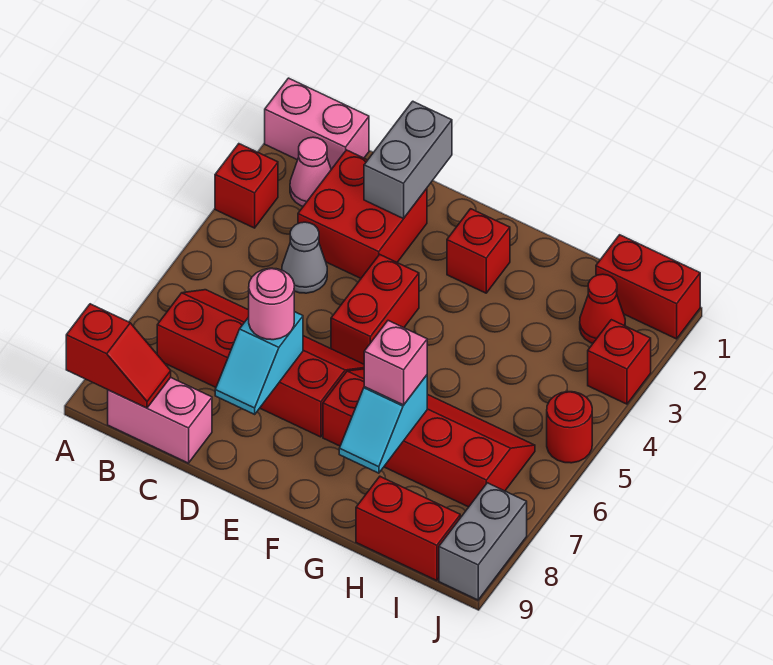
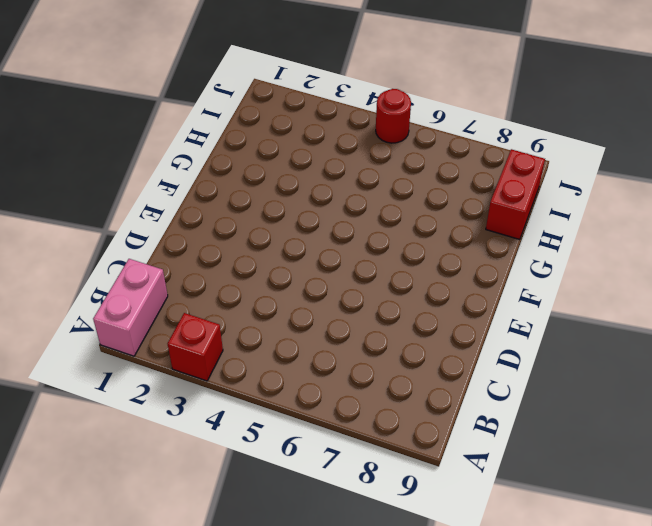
none -> pink cone B2 level 1
none -> red slope B6:E7 level 1 top 7
none -> pink brick B9:C9 level 1

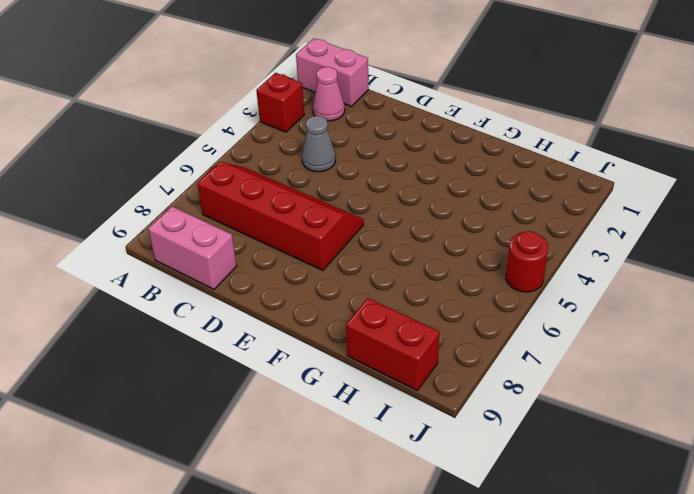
none -> red brick C2:D3 level 1
none -> red brick E4:E5 level 1
none -> red brick F2 level 1

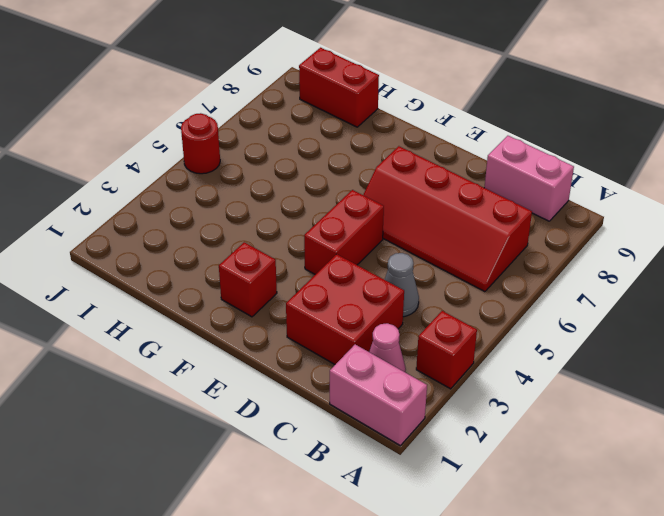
none -> red slope F6:I7 level 1 top 7
none -> red brick I1:J1 level 1
none -> red cone I2 level 1

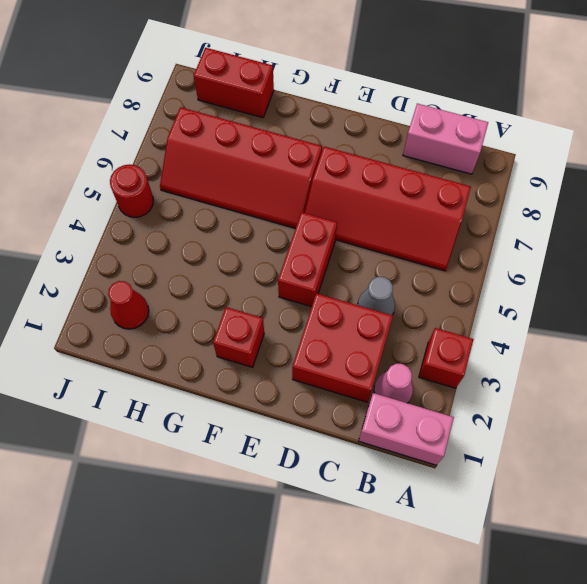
none -> red brick I1:J1 level 1
none -> red brick J3 level 1
none -> grey brick J8:J9 level 1

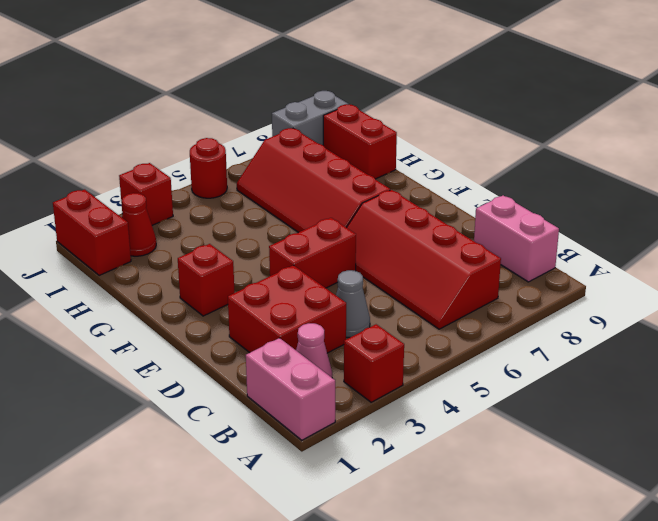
none -> red slope A9:B9 level 2 top A
none -> grey brick D1:D2 level 2
none -> cyan slope D7:D8 level 2 top 7

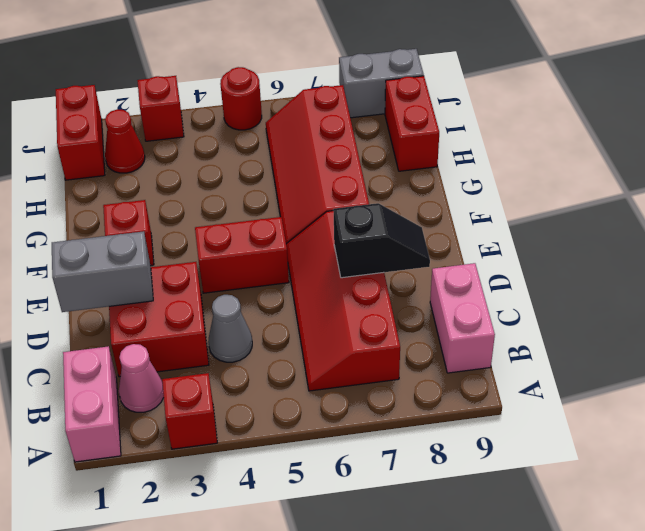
black slope D7:D8 level 2 top 7 -> cyan slope D7:D8 level 2 top 7
none -> red slope A9:B9 level 2 top A
none -> cyan slope G7:G8 level 2 top 7
none -> pink round brick D7 level 3

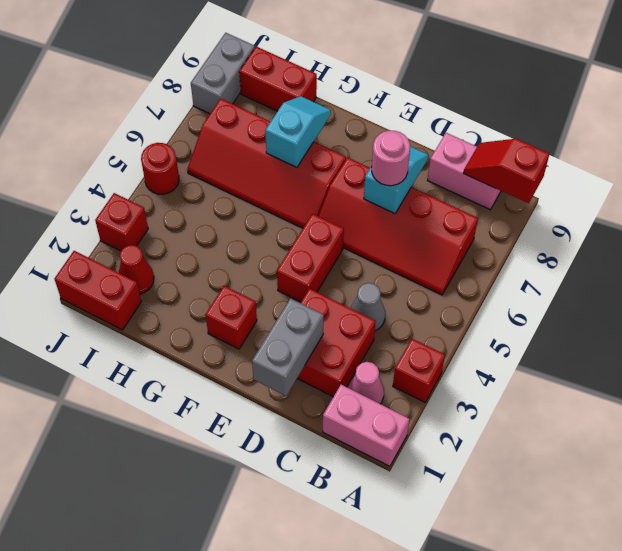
none -> pink brick G7 level 3

